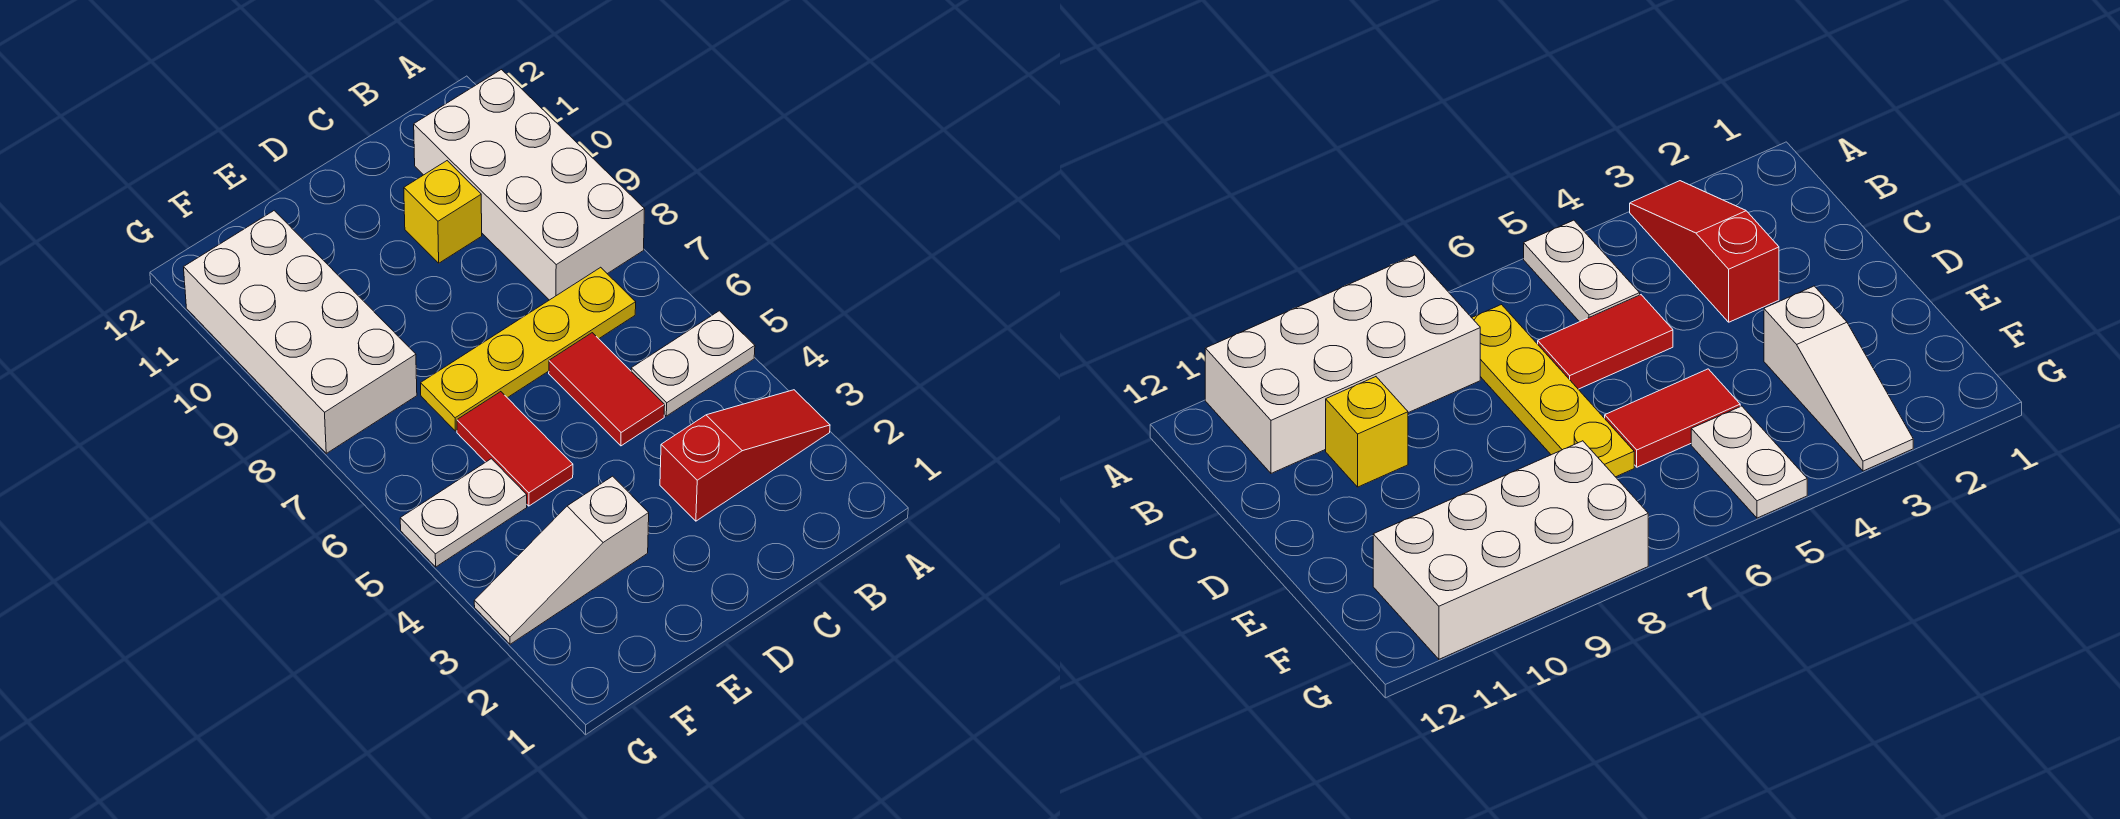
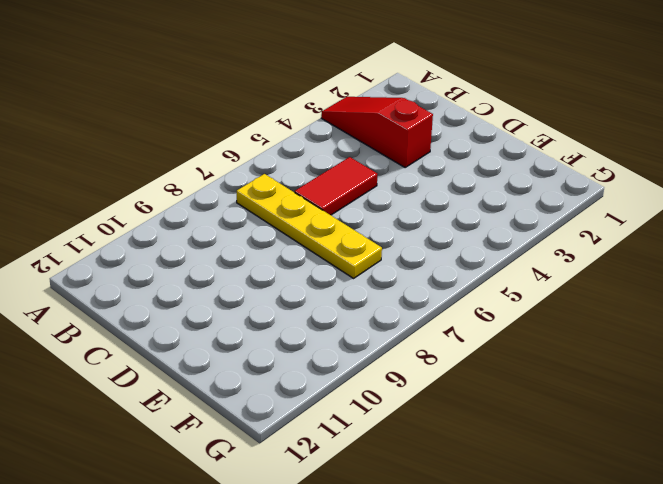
none -> white plate A5:B5 level 1
none -> white brick A8:B11 level 1

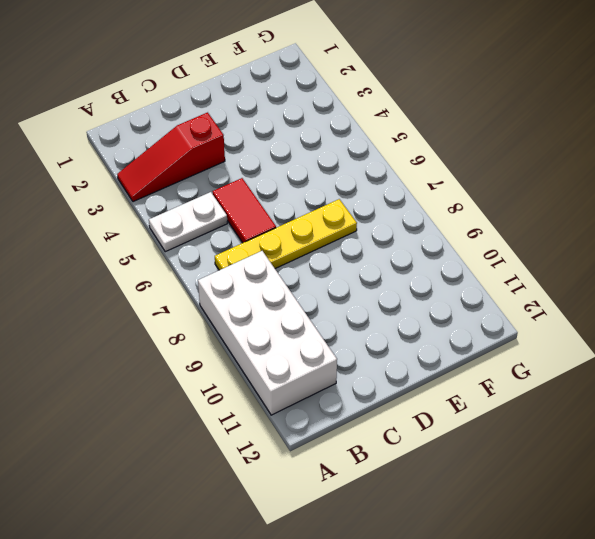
none -> yellow brick C10 level 1
none -> white slope E3:G3 level 1 top E

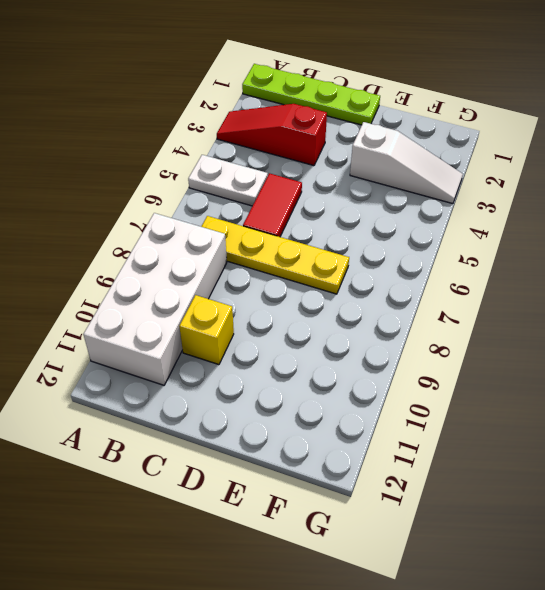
lime plate A1:D1 level 1 -> none
none -> red tile E5:E6 level 1
none -> white plate F5:G5 level 1

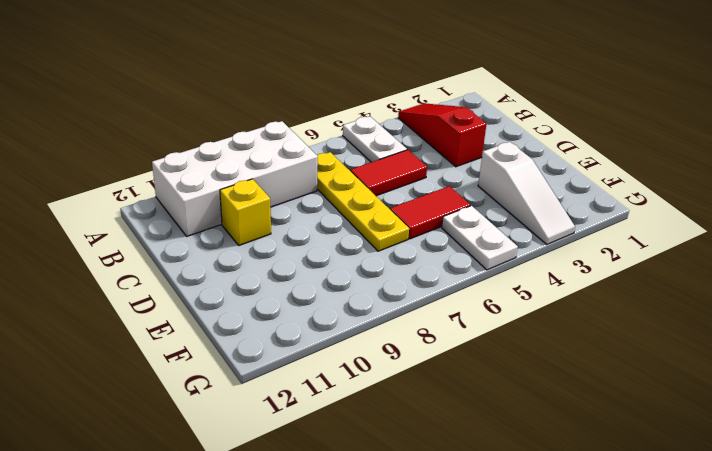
none -> white brick F8:G11 level 1

